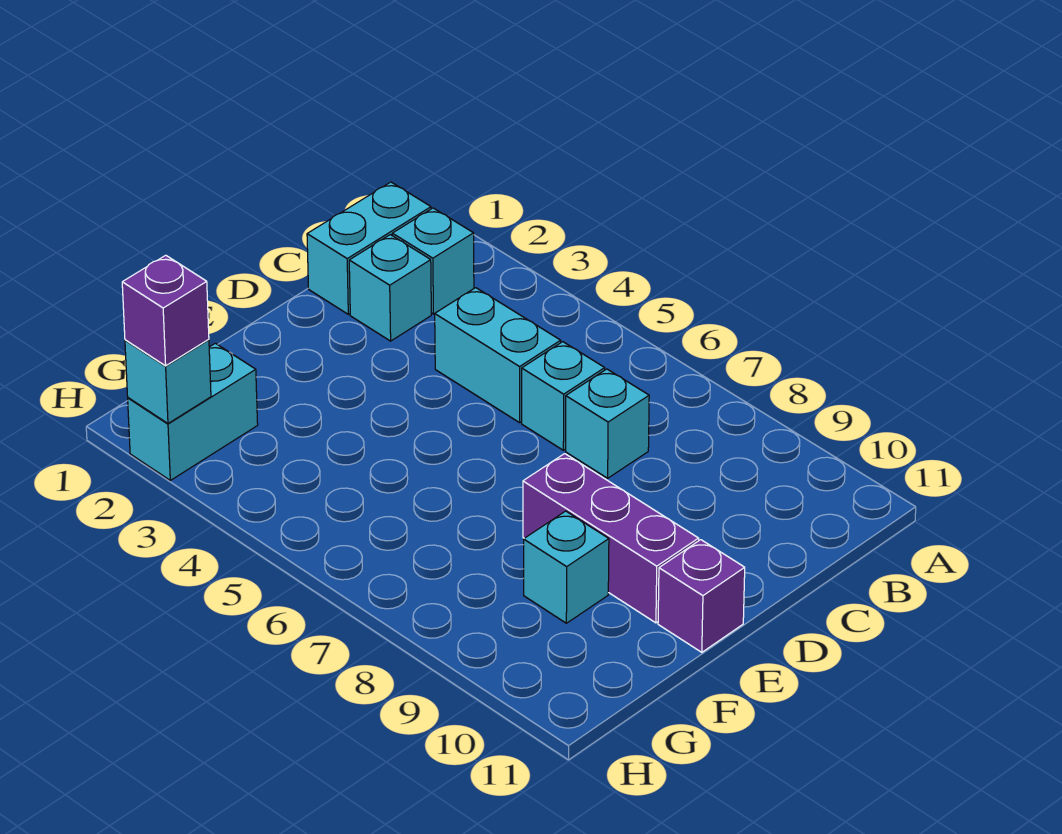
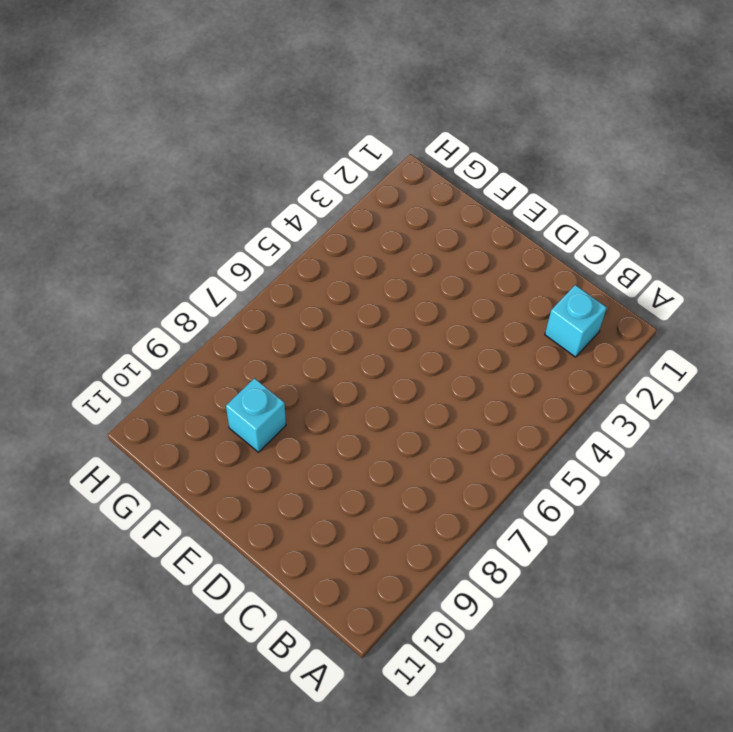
none -> cyan brick B1:C1 level 1
none -> cyan brick C2 level 1
none -> cyan brick C4:C5 level 1

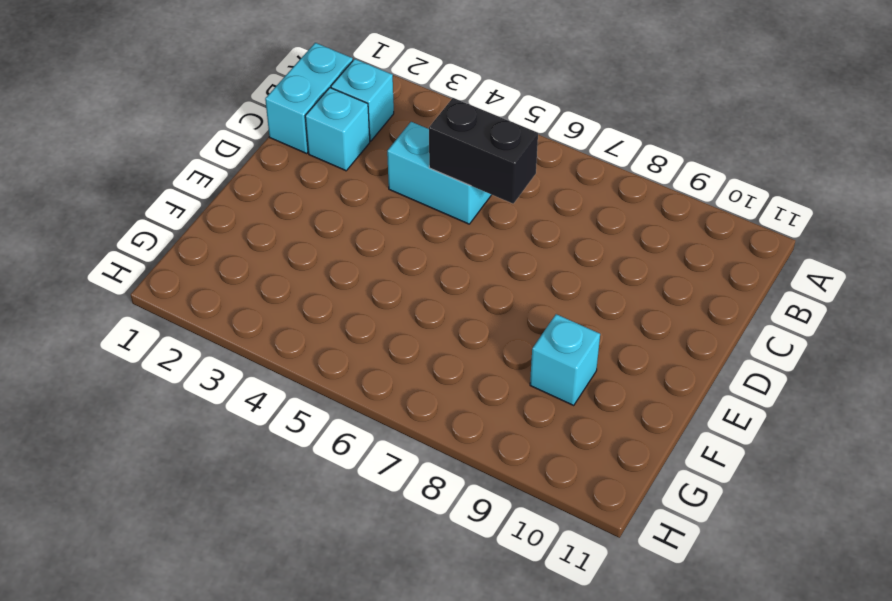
black brick C5:C6 level 2 -> none
none -> cyan brick C6 level 1
none -> cyan brick C7 level 1
none -> purple brick E8:E10 level 1

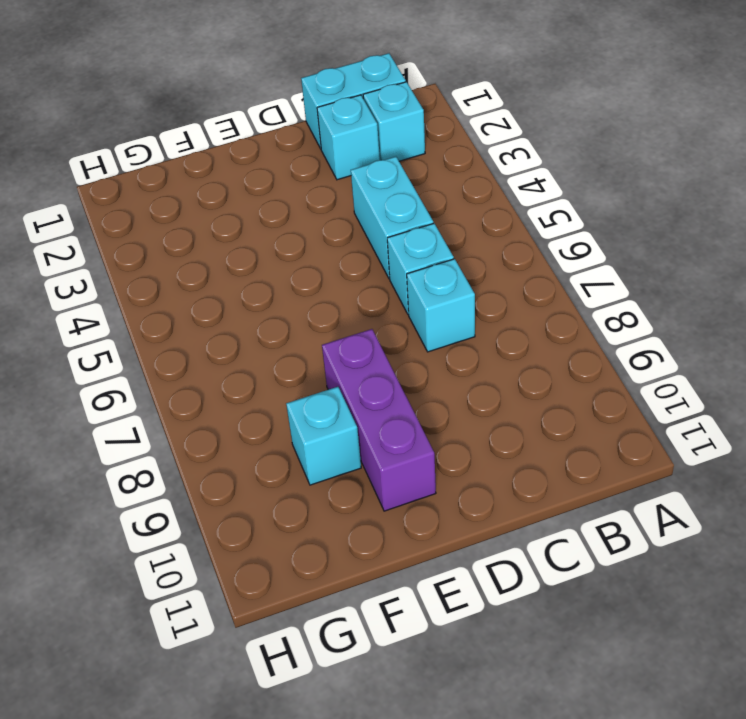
none -> purple brick E11 level 1
none -> cyan brick G2:H2 level 1
none -> cyan brick H2 level 2

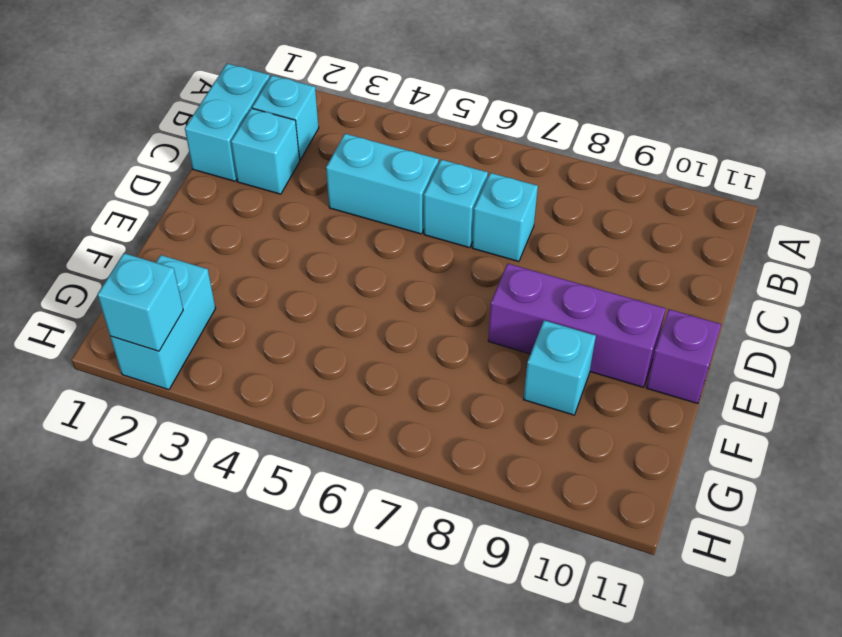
none -> purple brick H2 level 3

